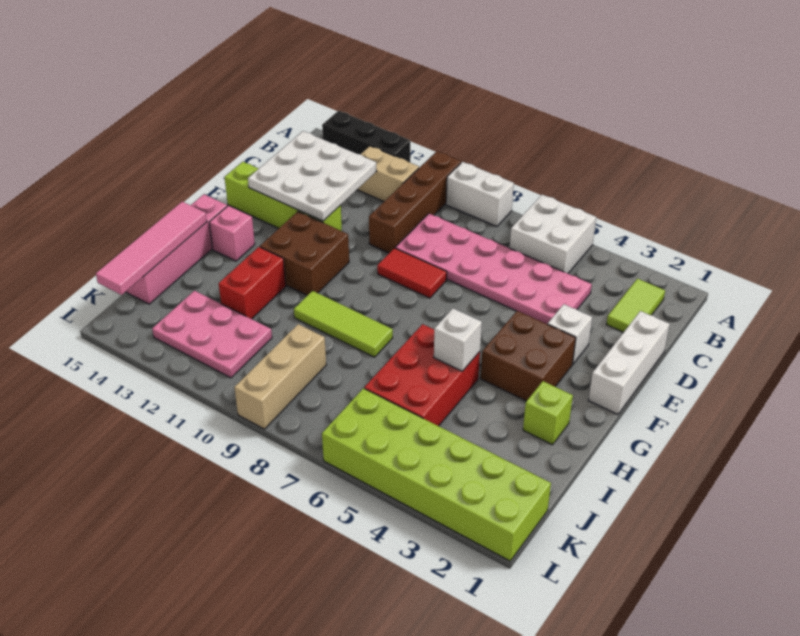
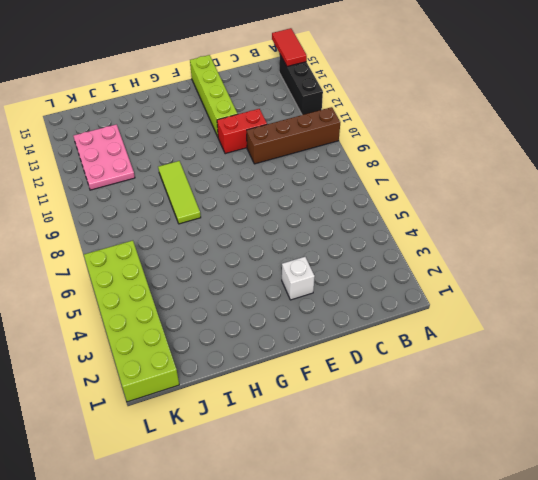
red tile A14:A15 level 2 -> red tile E8:E9 level 1
red brick D11:E11 level 1 -> red brick H12:I12 level 1
none -> white brick A5:B6 level 1
none -> white brick A8:A9 level 1
none -> lime tile B2:C2 level 1

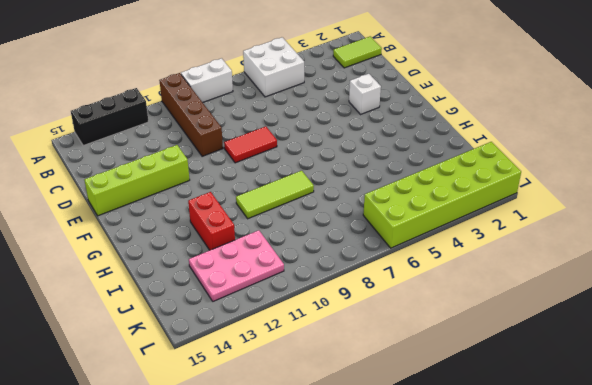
lime tile B1:B2 level 1 -> lime tile B2:C2 level 1
none -> tan brick B11:B12 level 1
none -> pink plate C4:D9 level 1
none -> white brick D1:F1 level 1

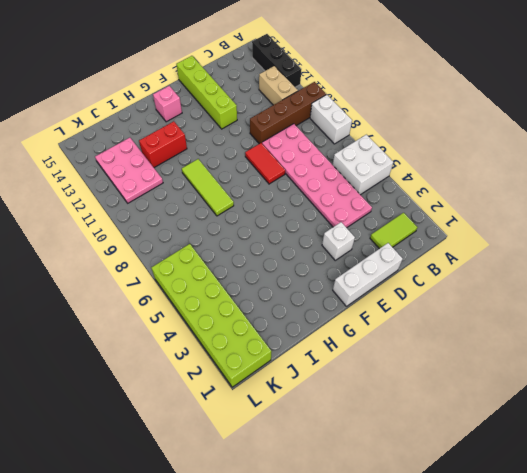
none -> brown brick F3:G4 level 1
none -> brown brick F11:G12 level 1
none -> pink brick G15:J15 level 1

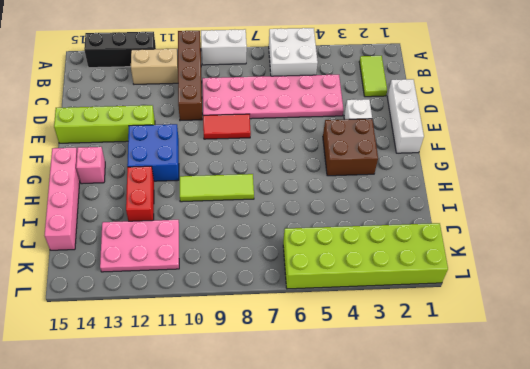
blue brick F11:G12 level 1 -> brown brick F11:G12 level 1
none -> lime brick H2 level 1
none -> red brick H5:J6 level 1
none -> tan brick J9:L9 level 1

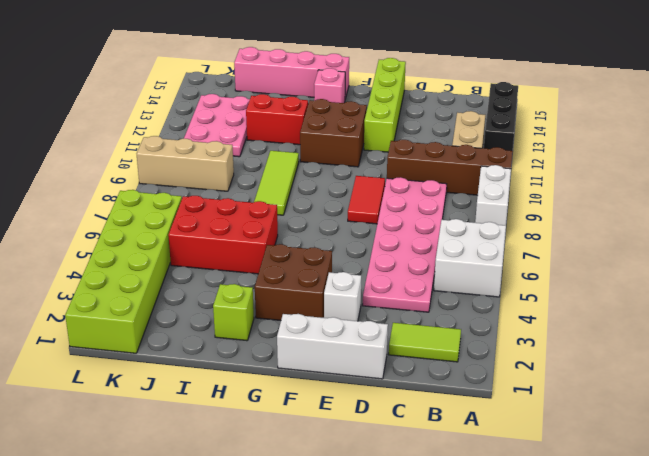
none -> white plate C12:E14 level 2
none -> white brick H5 level 2
none -> pink tile H15:K15 level 2

